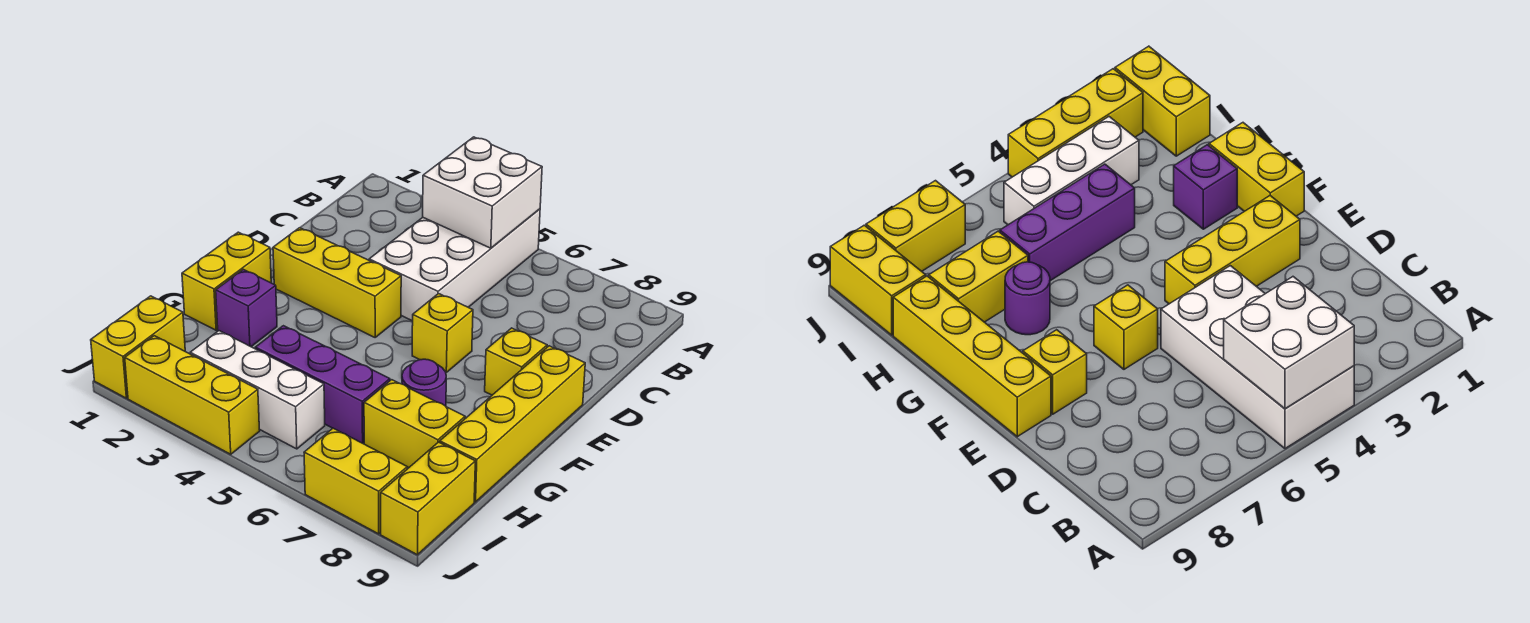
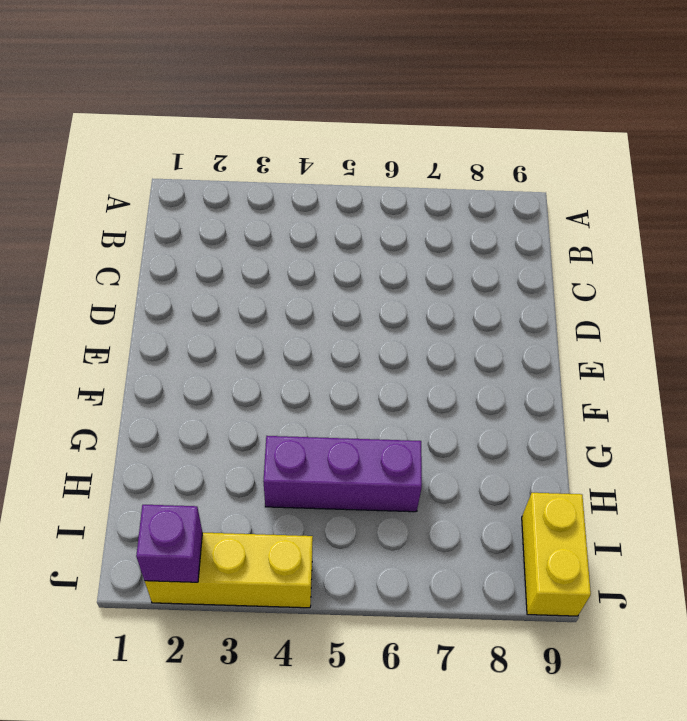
purple brick J2 level 2 -> purple brick G2 level 1
none -> white brick A4:D5 level 1
none -> yellow brick E2:E4 level 1
none -> yellow brick E6 level 1

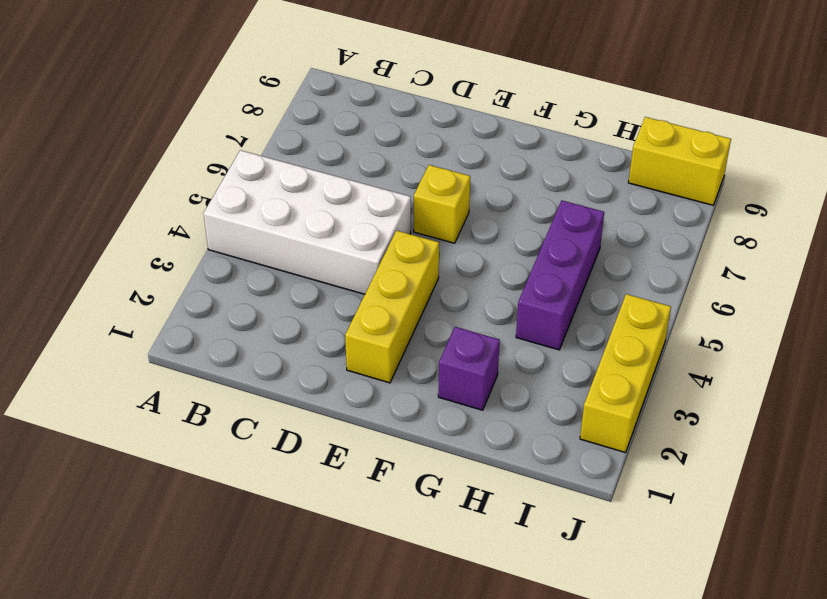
none -> yellow brick E8 level 1
none -> yellow brick E9:H9 level 1
none -> yellow brick F1:G1 level 1

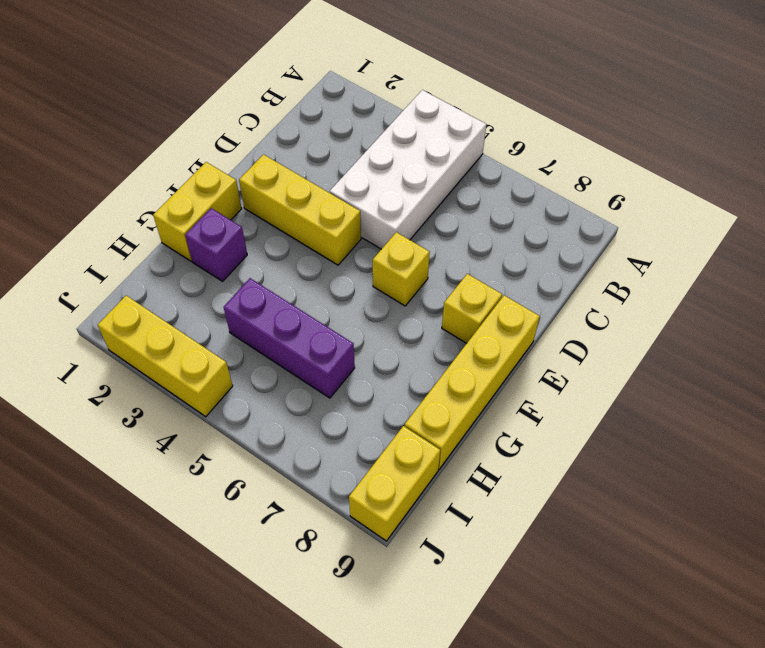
none -> purple round brick G7 level 1
none -> yellow brick H7:H8 level 1
none -> yellow brick I1:J1 level 1

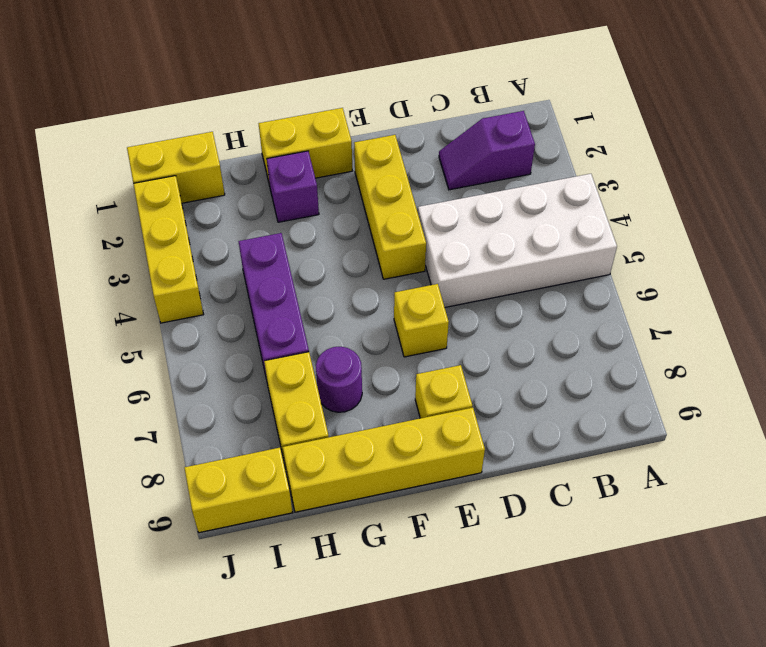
purple slope B2:C2 level 1 top B -> none
none -> white brick I3:I5 level 1
none -> yellow brick J7:J8 level 1
none -> white brick A4:B5 level 2

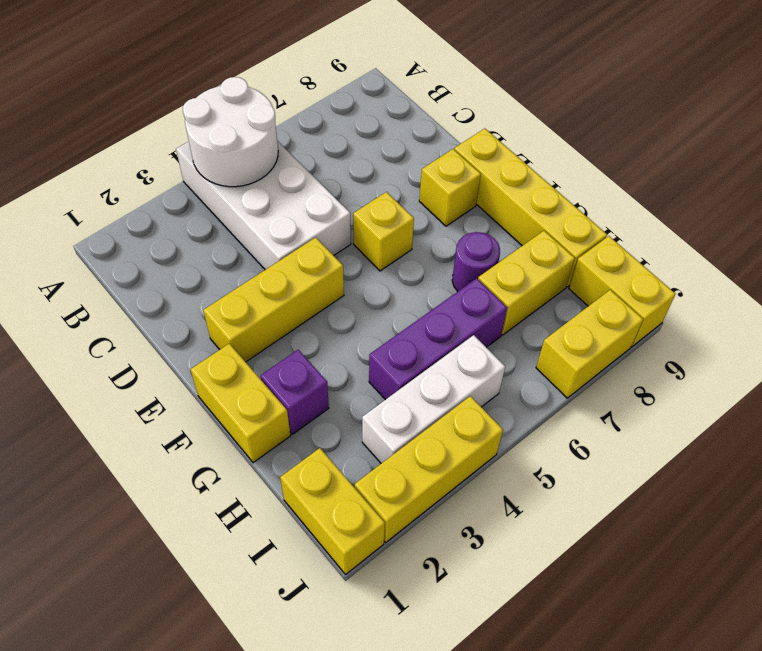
white round brick A4:B5 level 2 -> white brick A4:B5 level 2

